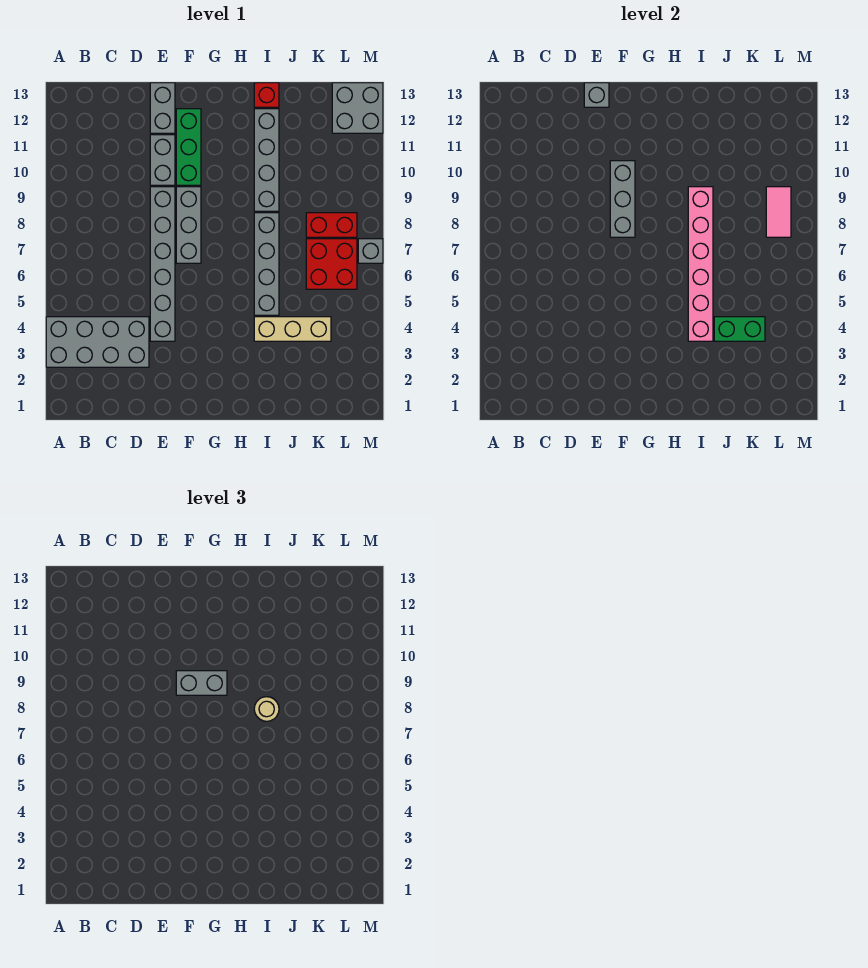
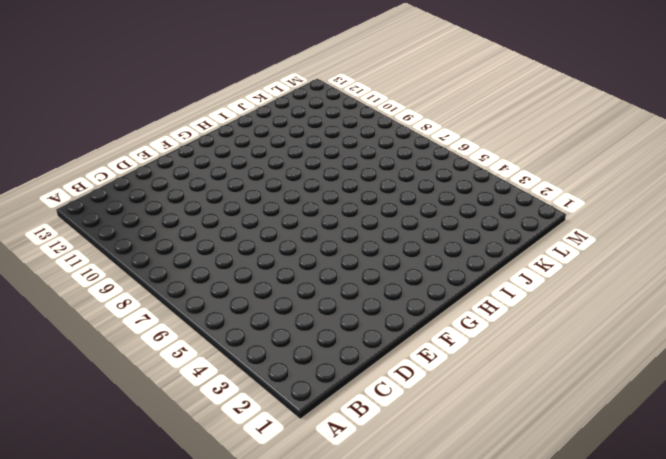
none -> grey brick A3:D4 level 1
none -> grey brick E4:E9 level 1
none -> grey brick E10:E11 level 1

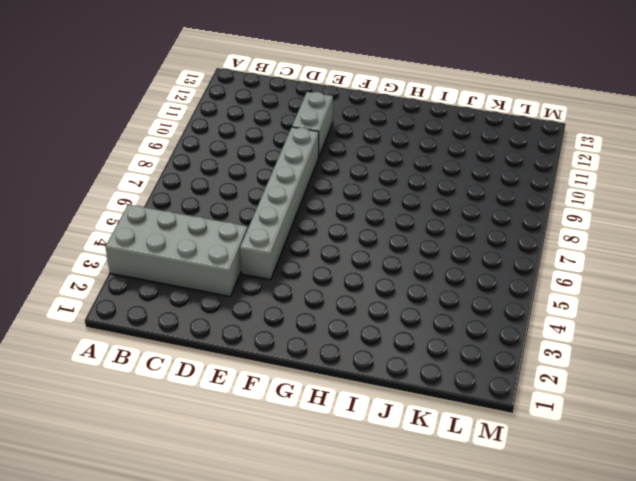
none -> grey brick E12:E13 level 1
none -> grey brick F7:F9 level 1
none -> green brick F10:F12 level 1

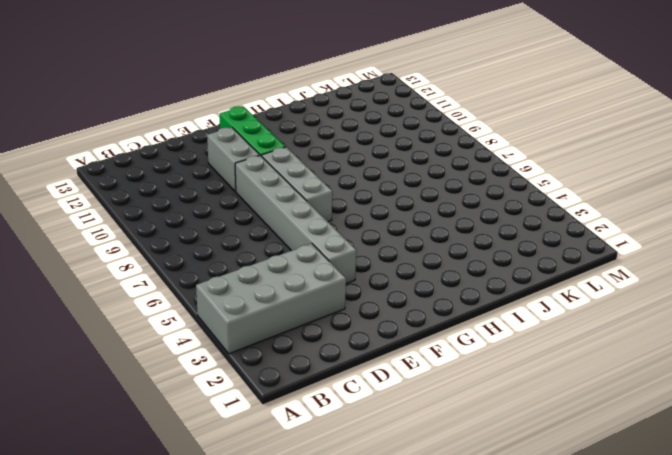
none -> grey brick E12:E13 level 1
none -> tan brick I4:K4 level 1
none -> grey brick I5:I8 level 1

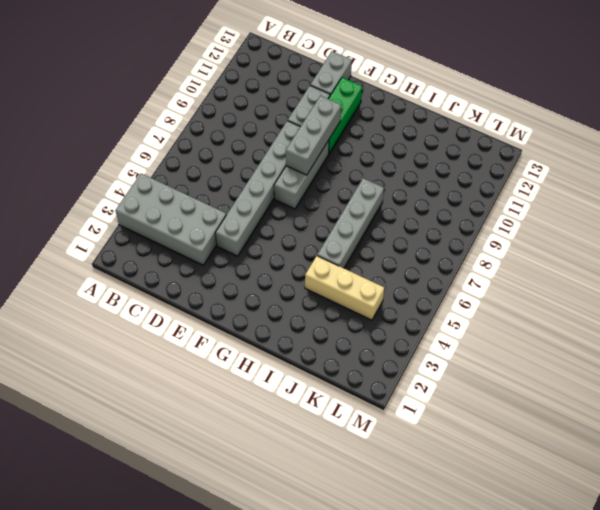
none -> grey brick I9:I12 level 1
none -> red brick I13 level 1
none -> red brick K6:L7 level 1

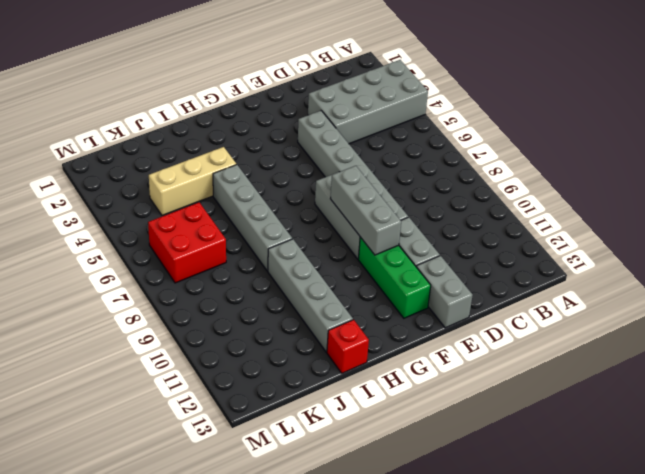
none -> red brick K8:L8 level 1
none -> grey brick L12:M13 level 1
none -> grey brick M7 level 1

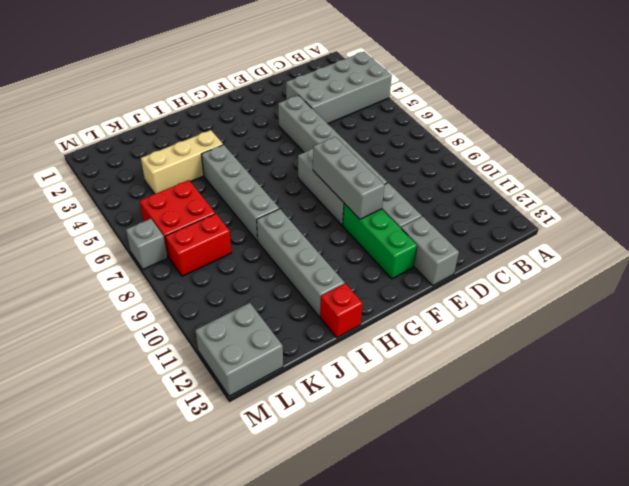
none -> grey brick E13 level 2
none -> pink brick I4:I9 level 2
none -> green brick J4:K4 level 2

